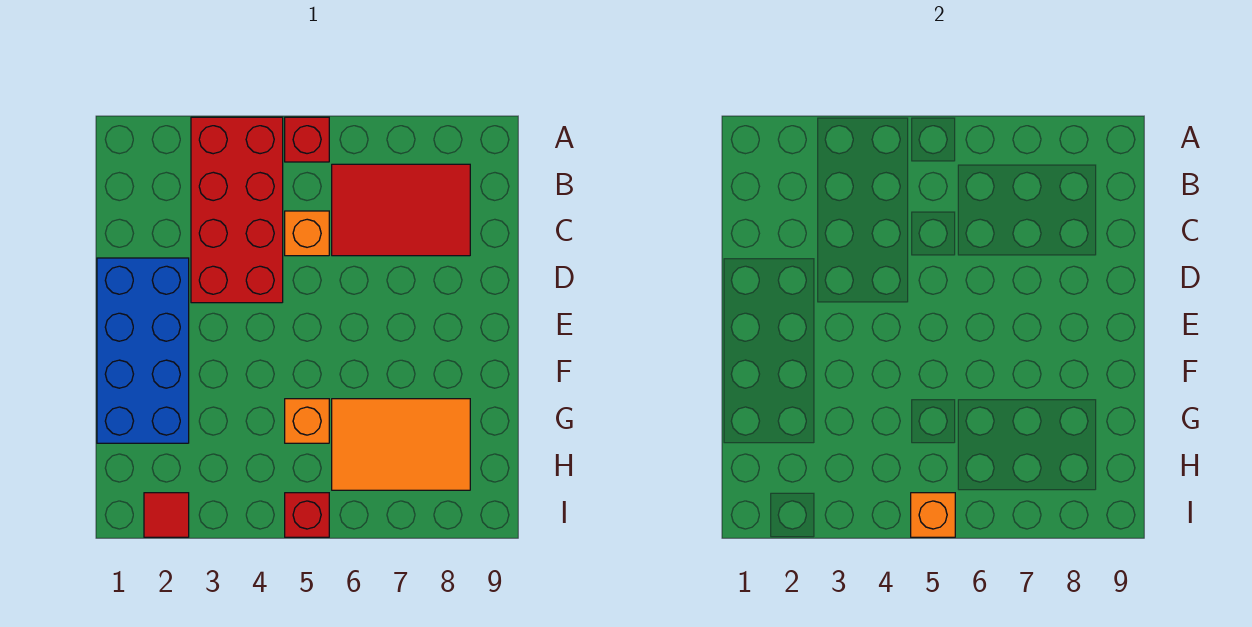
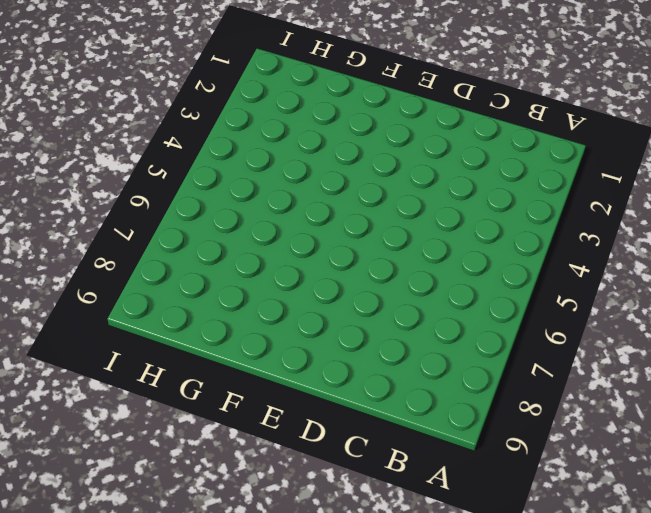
none -> red brick A3:D4 level 1
none -> red brick A5 level 1

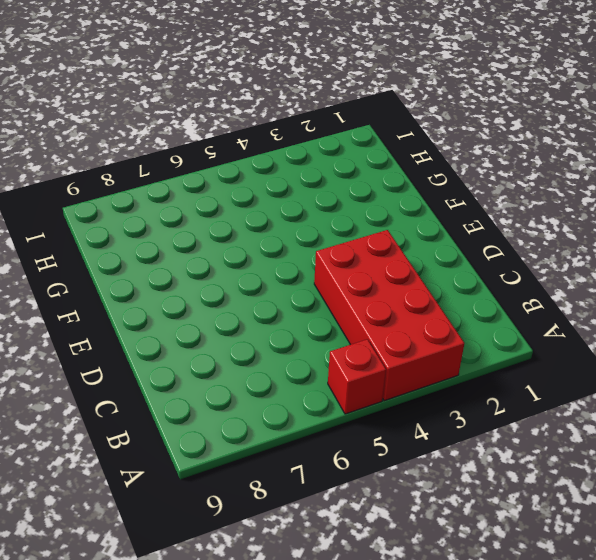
none -> red tile B6:C8 level 1
none -> orange brick C5 level 1

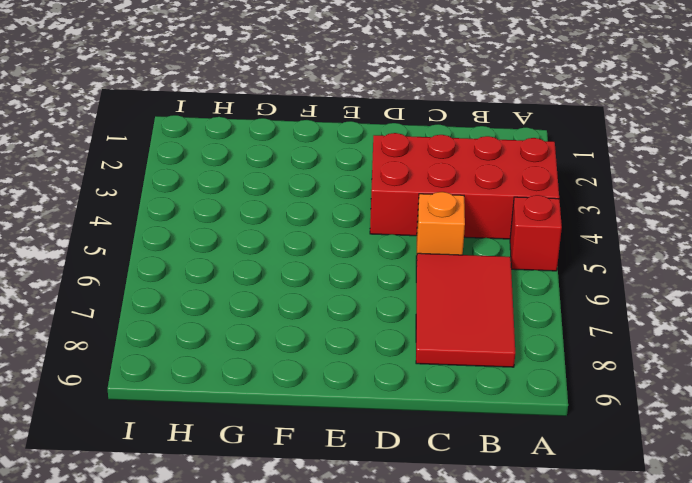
none -> blue brick D1:G2 level 1
none -> orange brick G5 level 1

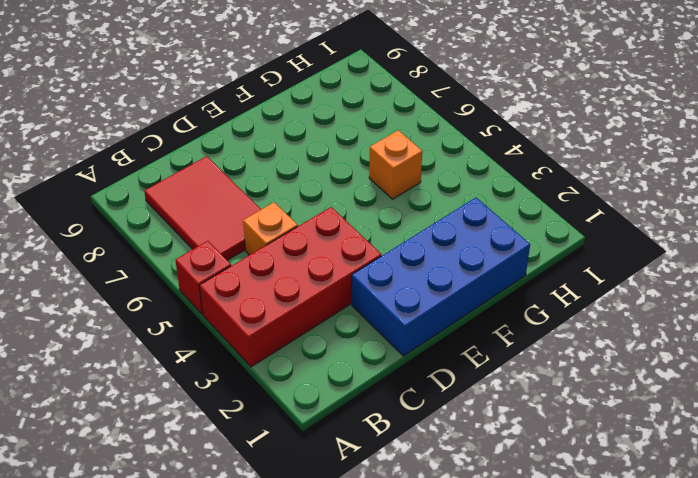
none -> orange tile G6:H8 level 1
none -> red tile I2 level 1

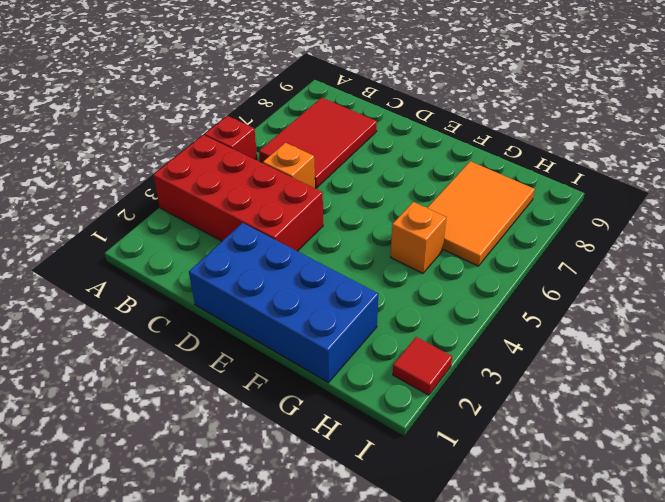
none -> red brick I5 level 1
none -> orange brick I5 level 2

